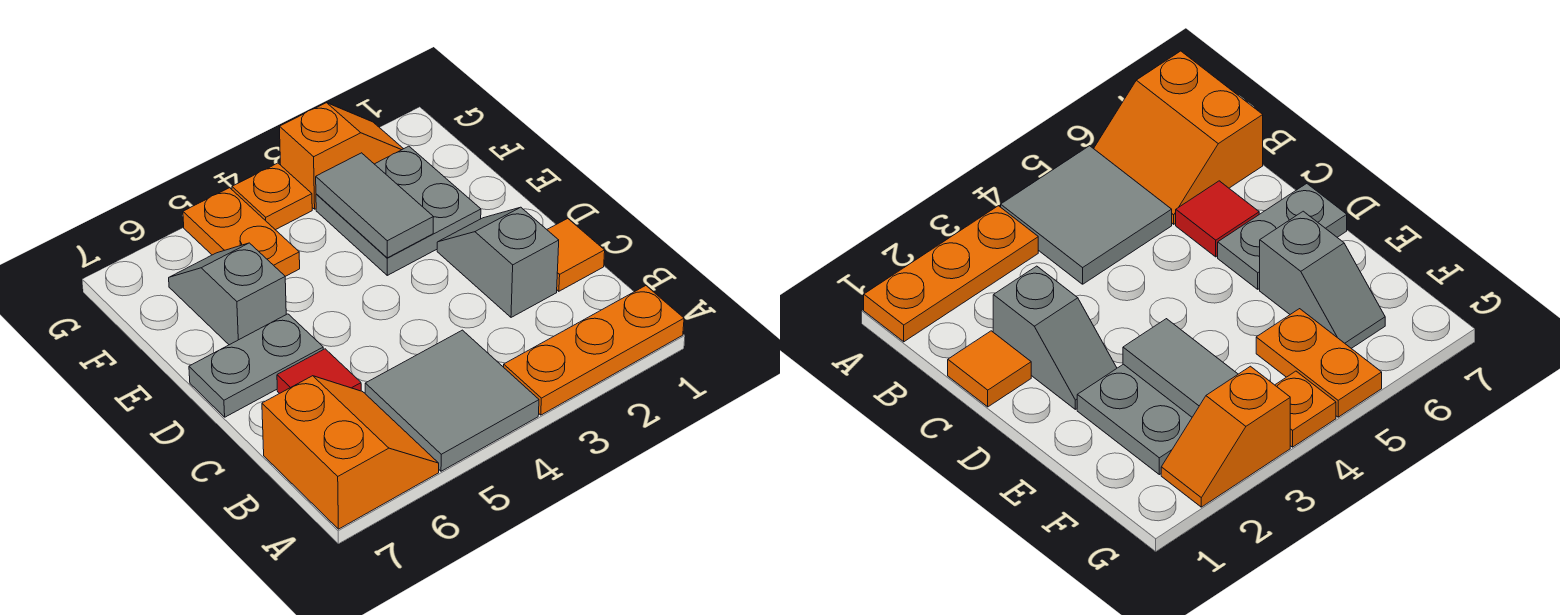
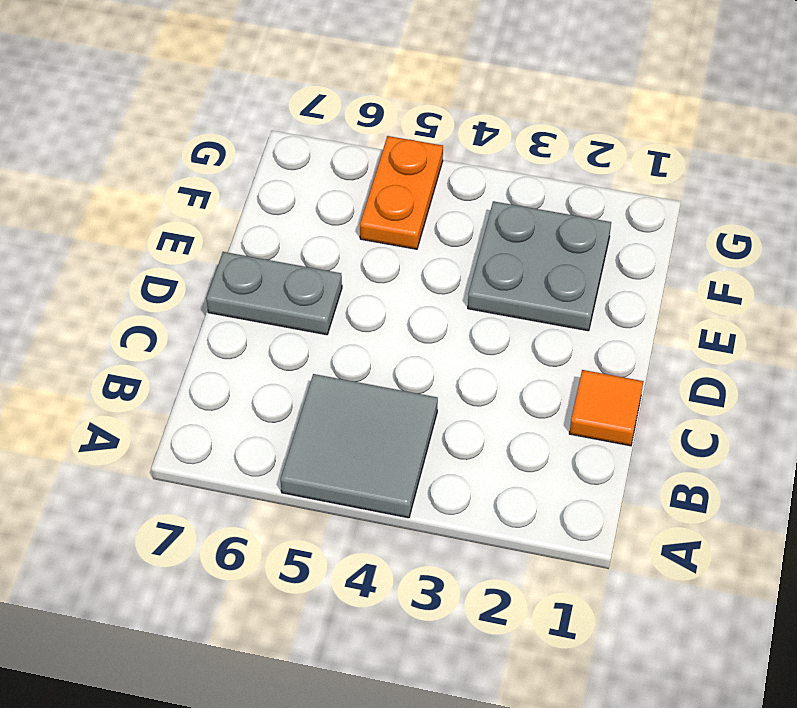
none -> orange plate A1:A3 level 1
none -> orange slope A6:B7 level 1 top 7
none -> grey slope C2:D2 level 1 top C

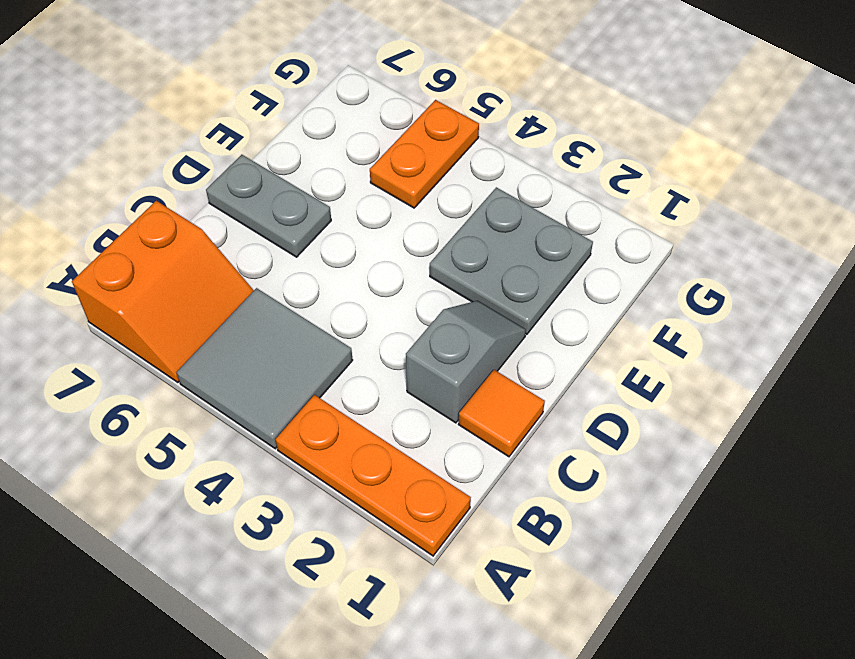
none -> red tile C6 level 1
none -> grey slope E6:F6 level 1 top E
none -> orange slope G2:G3 level 1 top 3

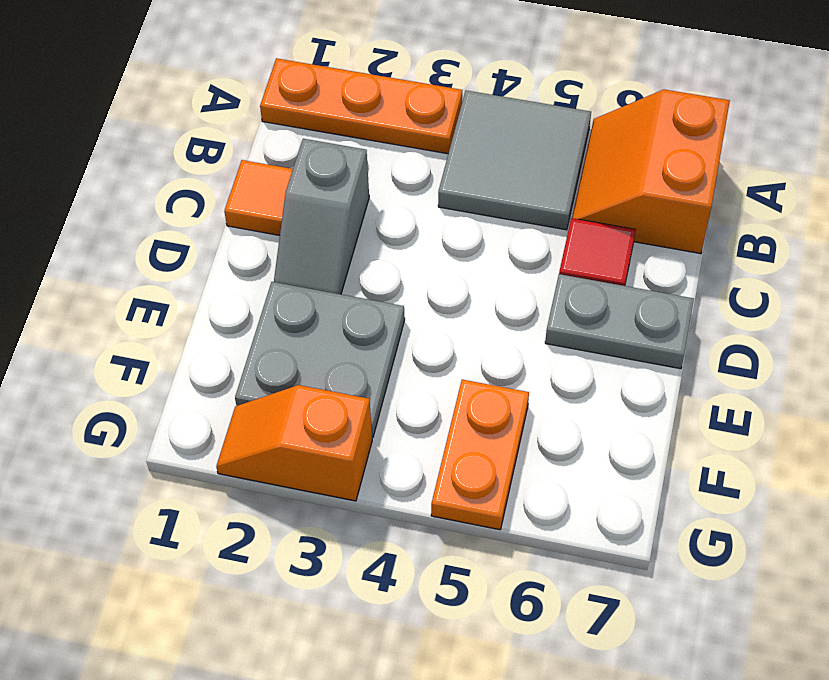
none -> grey slope E6:F6 level 1 top E
none -> orange plate G4 level 1
none -> grey tile E3:F3 level 2

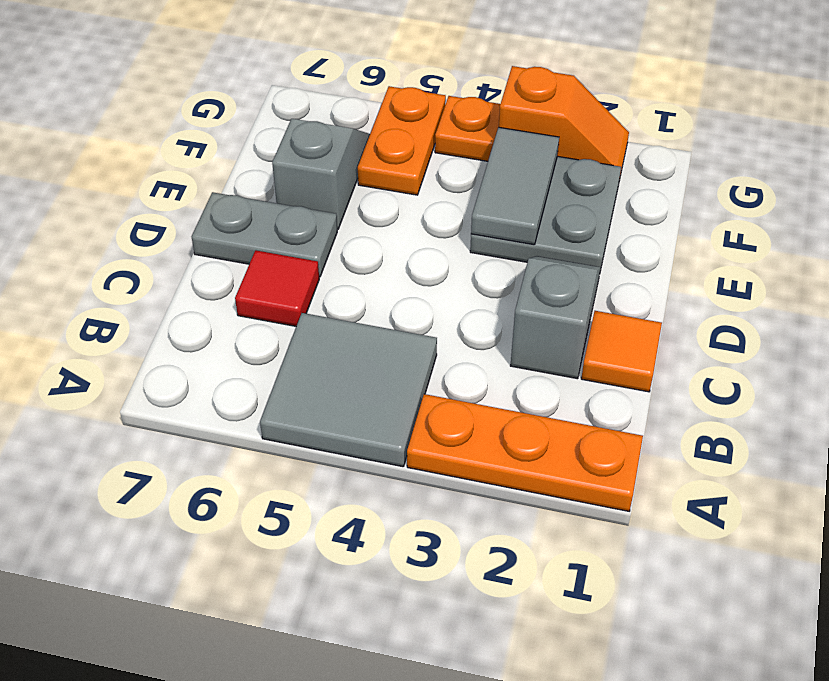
none -> orange slope A6:B7 level 1 top 7

